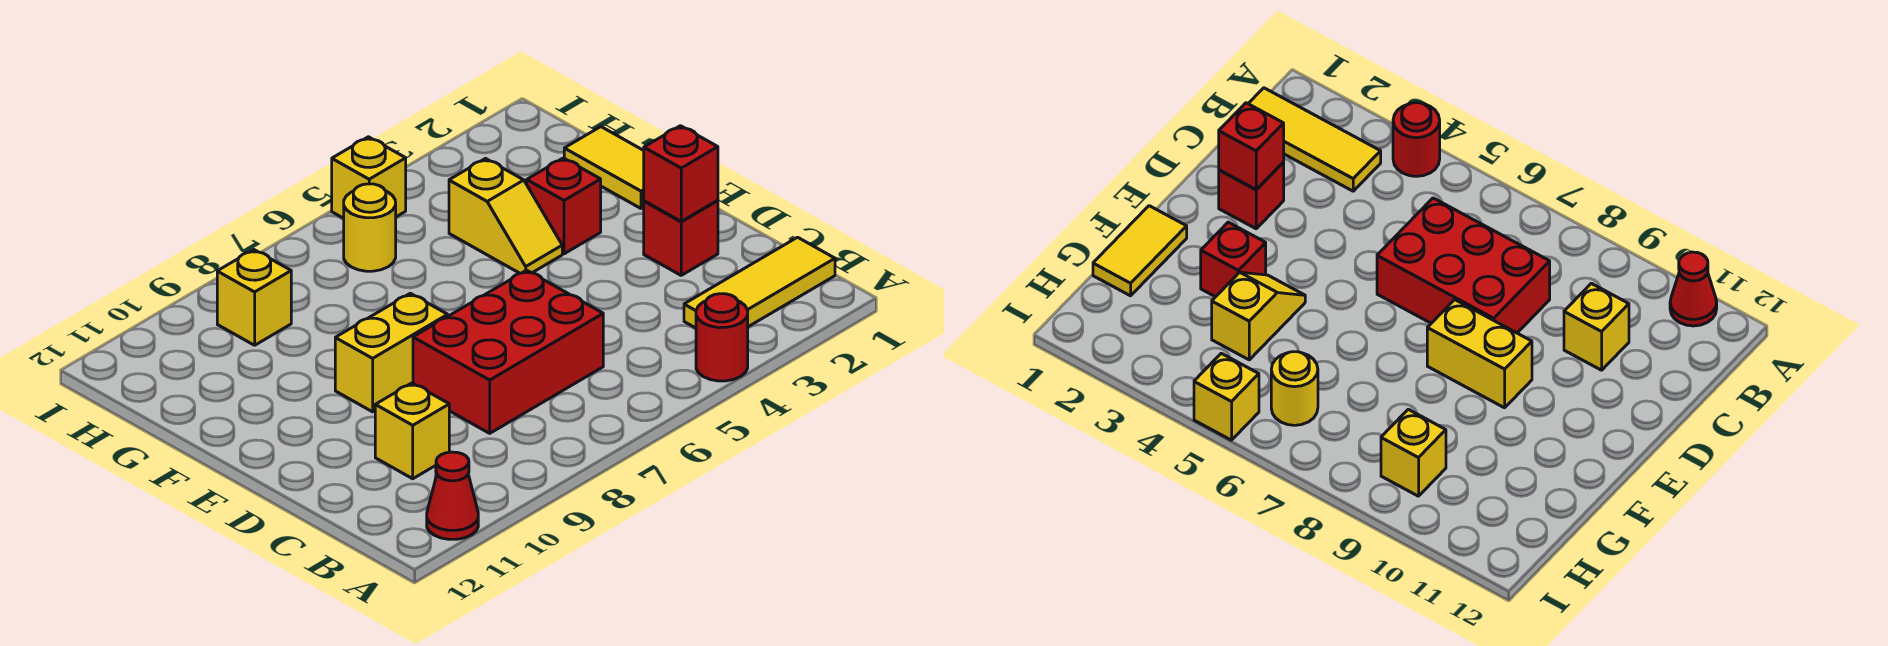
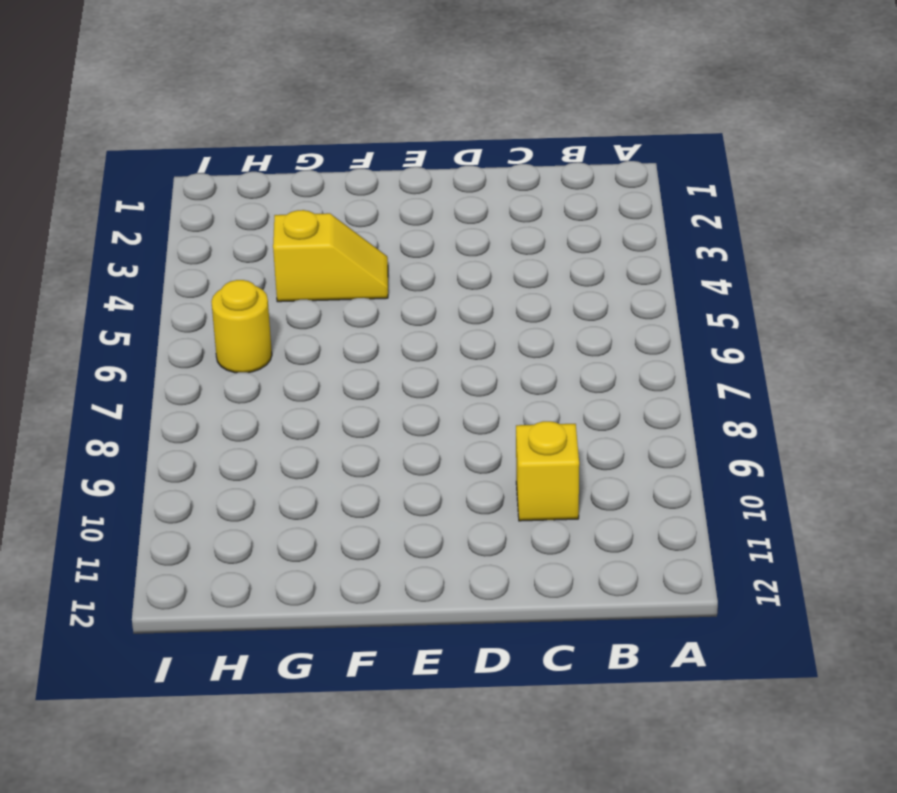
none -> red round brick A4 level 1
none -> red cone A11 level 1
none -> yellow tile B1:B3 level 1

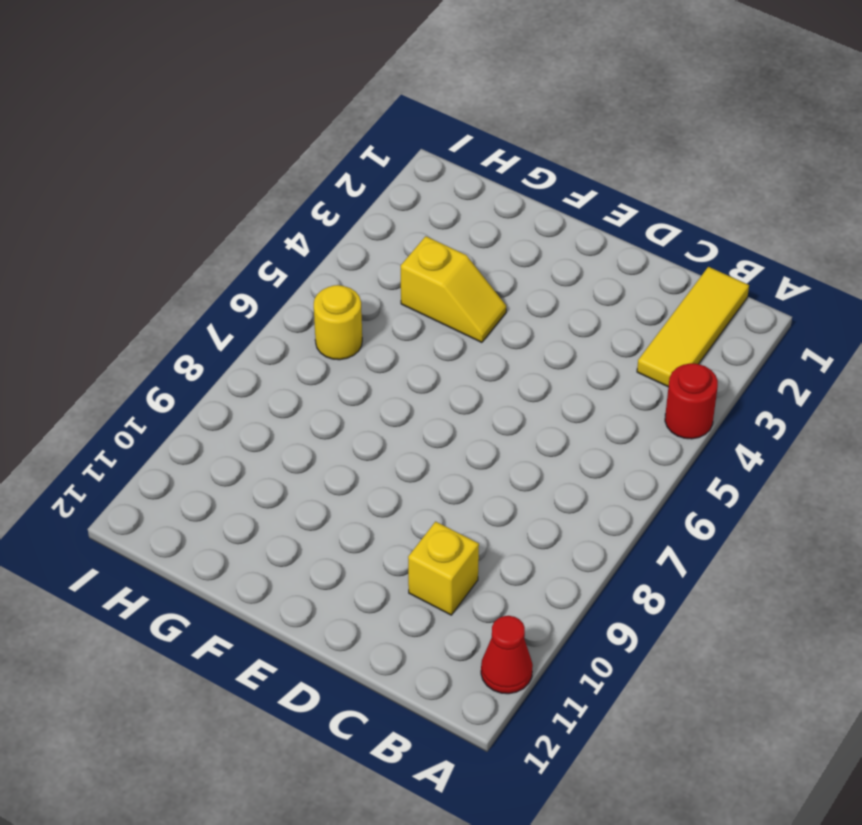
none -> red brick C6:D8 level 1
none -> red brick D2 level 1
none -> yellow brick E8:E9 level 1

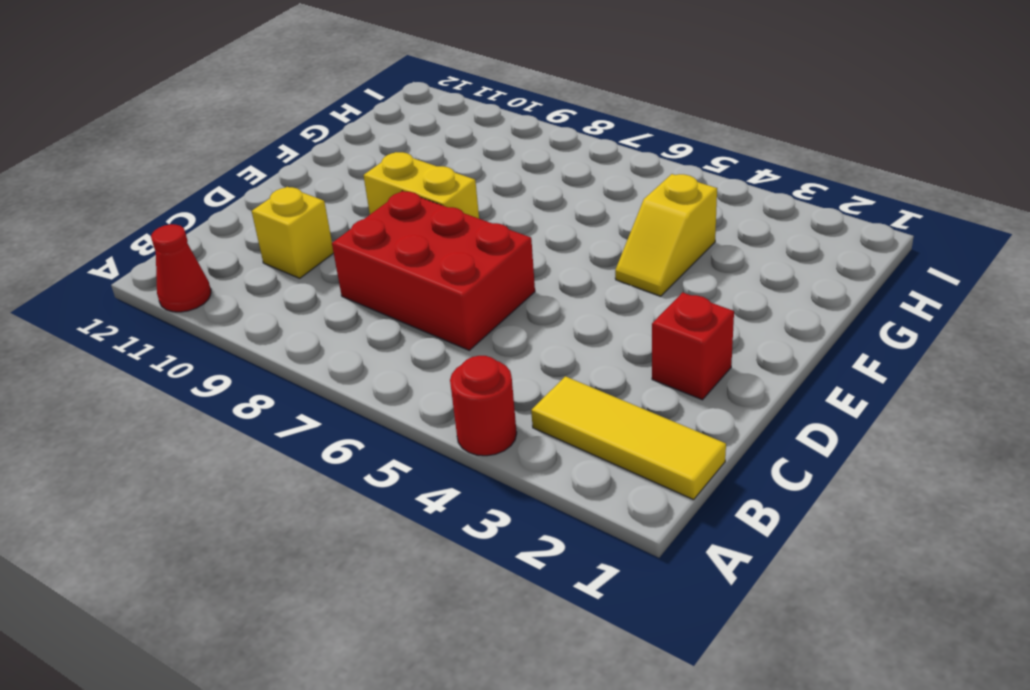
none -> yellow tile F1:G1 level 1
none -> red brick F3 level 1
none -> yellow round brick H6 level 1

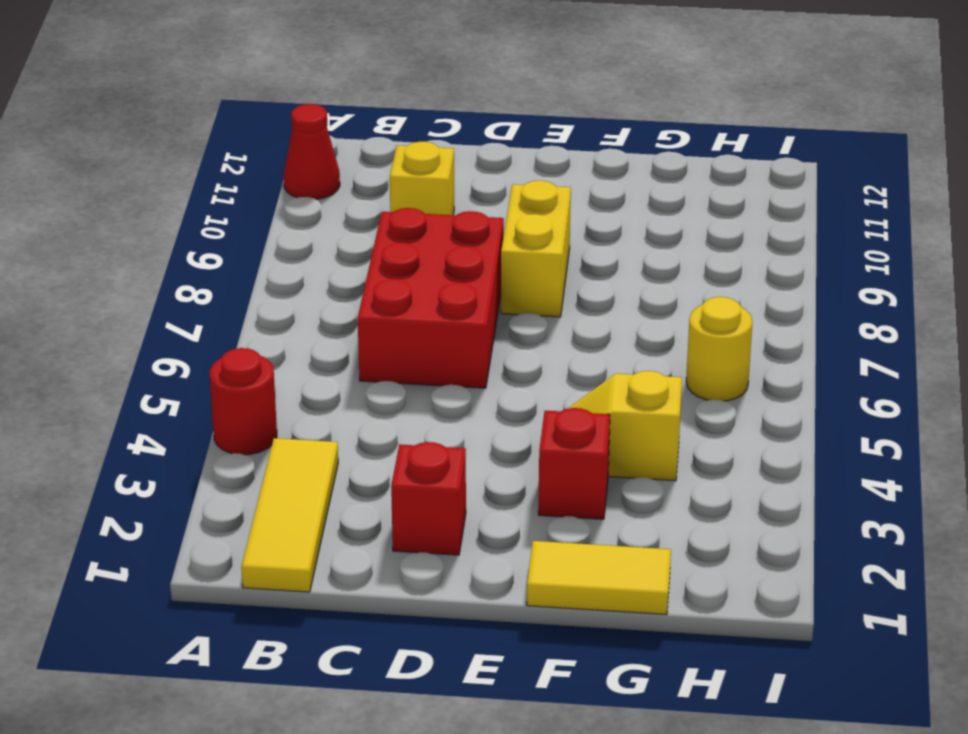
none -> yellow brick H9 level 1
none -> yellow brick I5 level 1
none -> red brick D2 level 2

